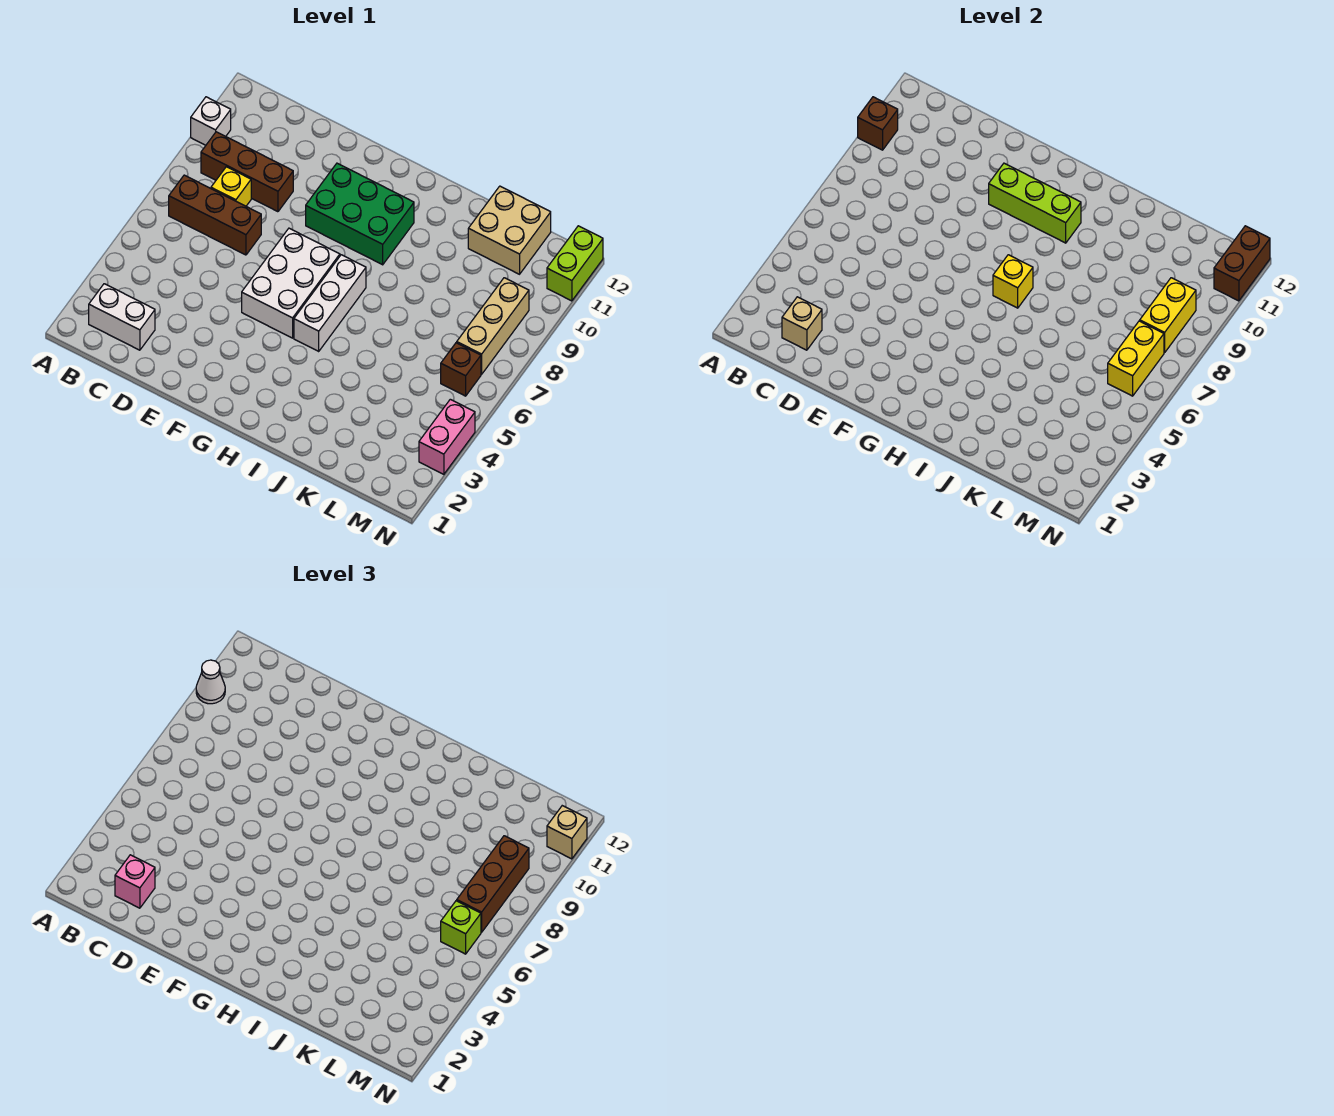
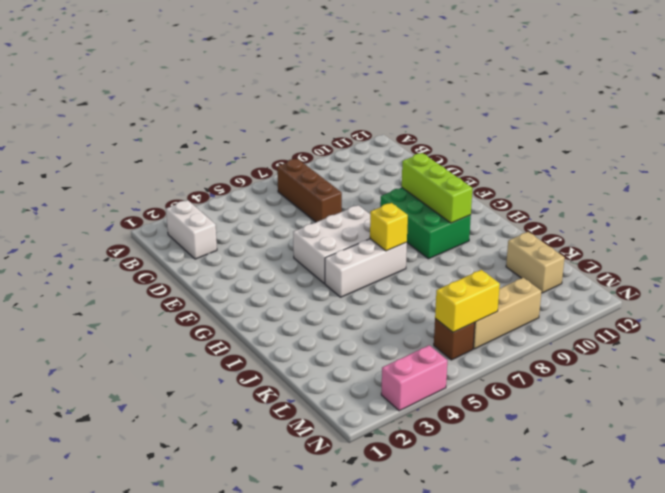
tan brick K11:L11 level 1 -> tan brick K11:L12 level 1
none -> white brick A10 level 1
none -> brown brick B9:D9 level 1
none -> yellow brick C8 level 1

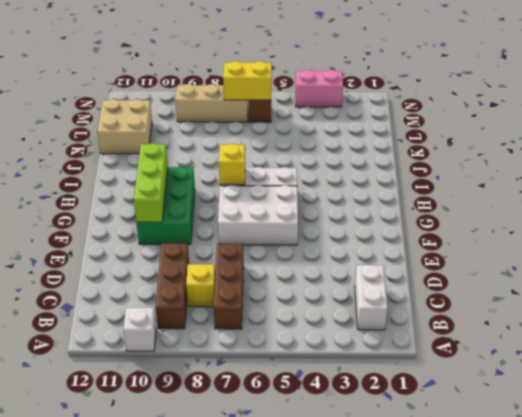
none -> lime brick N11:N12 level 1
none -> brown brick A10 level 2
none -> tan brick C2 level 2

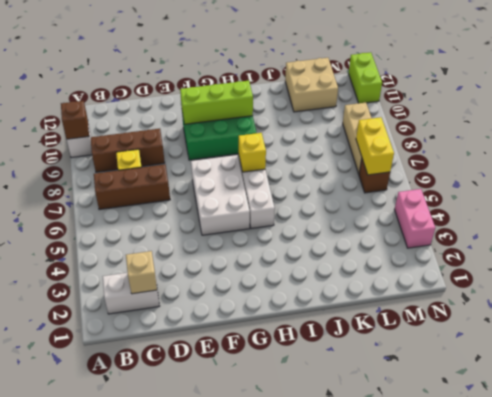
none -> yellow brick M8:M9 level 2
none -> brown brick N11:N12 level 2
none -> white cone A10 level 3

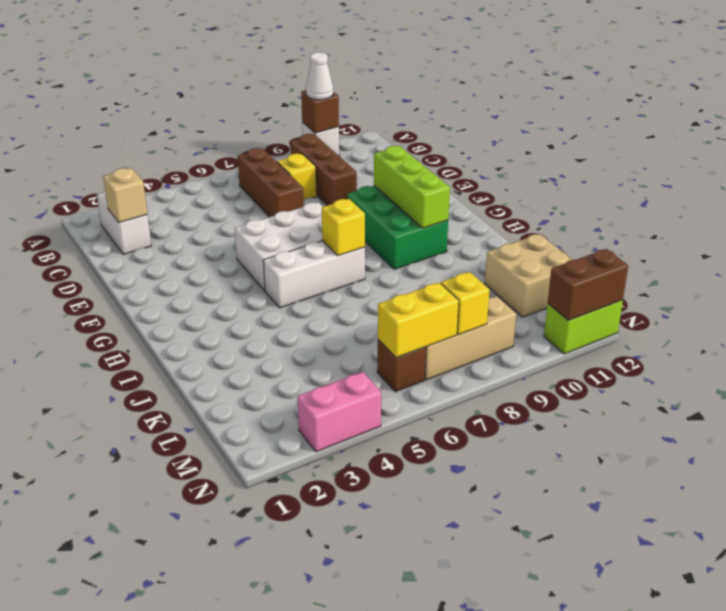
yellow brick M8 level 2 -> yellow brick M8:M9 level 2
none -> pink brick C2 level 3
none -> lime brick M6 level 3
none -> brown brick M7:M9 level 3

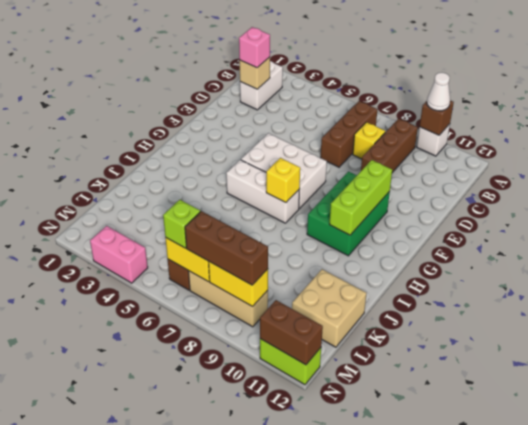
none -> tan brick N11 level 3

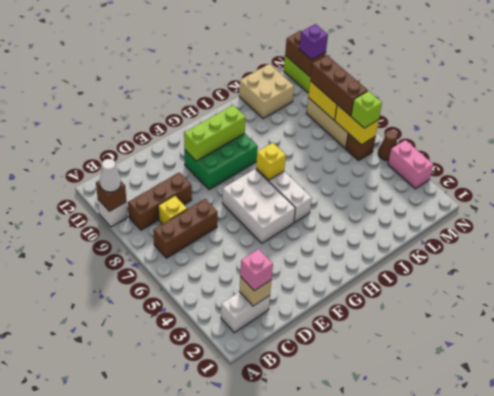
brown cone N5 level 1 -> none
purple brick N11 level 3 -> tan brick N11 level 3

